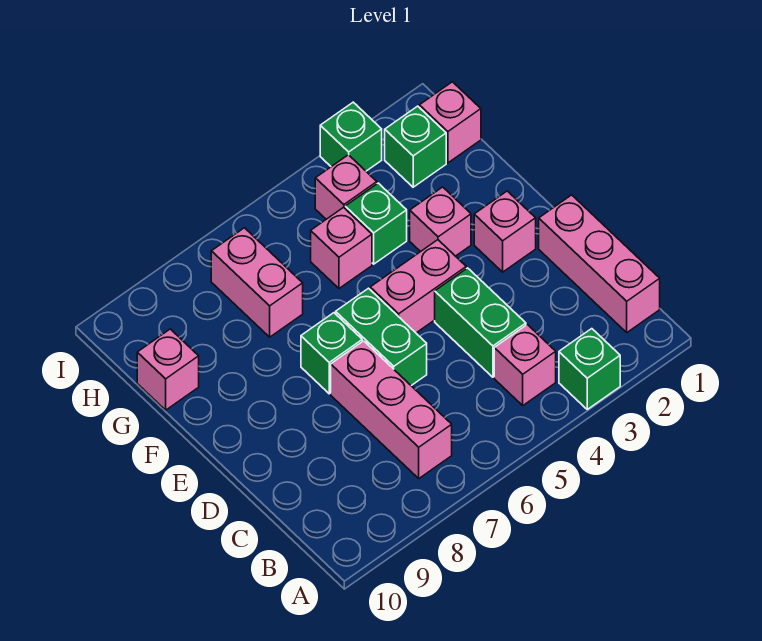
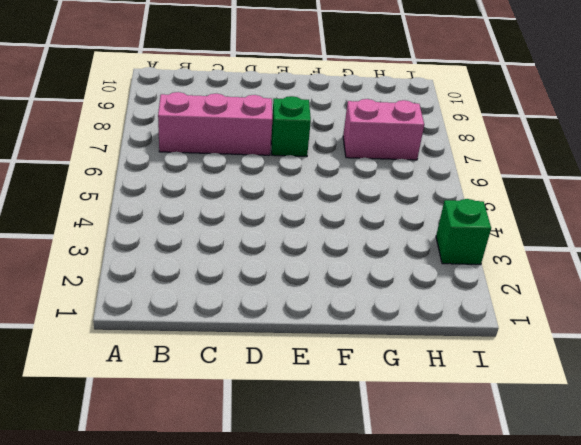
none -> green brick A3 level 1
none -> pink brick B1:D1 level 1
none -> pink brick B4 level 1

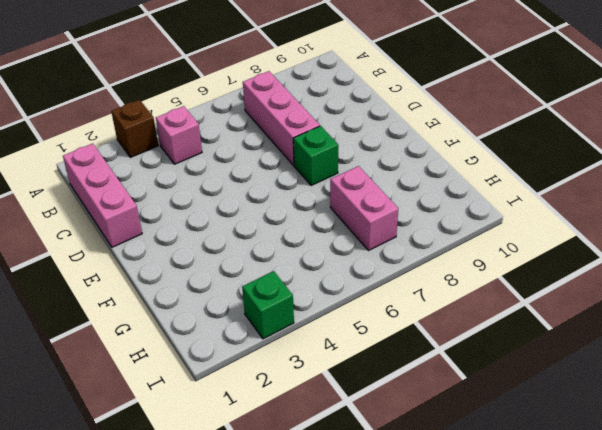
brown brick A3 level 1 -> green brick A3 level 1
none -> green brick C4:D4 level 1
none -> green brick D6:E6 level 1
none -> pink brick E2 level 1

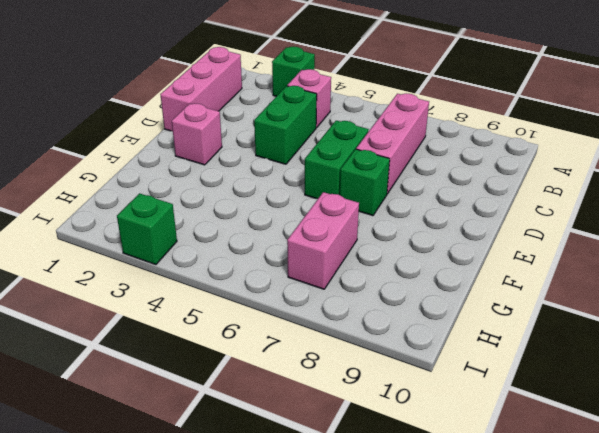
none -> pink brick E4:E5 level 1
none -> pink brick F3 level 1
none -> green brick G4 level 1

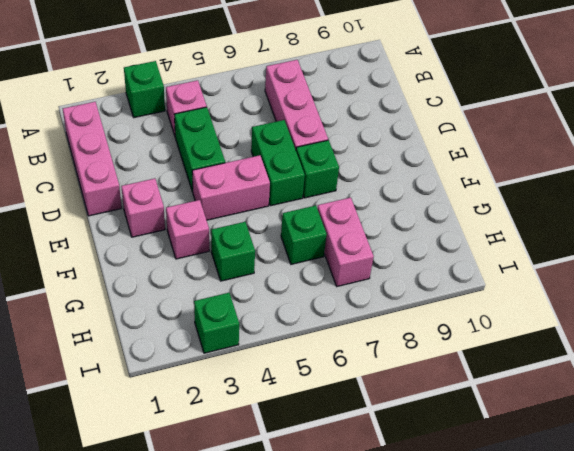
green brick G6 level 1 -> green brick H2 level 1
none -> pink brick G5 level 1
none -> pink brick G10 level 1
none -> pink brick H1 level 1

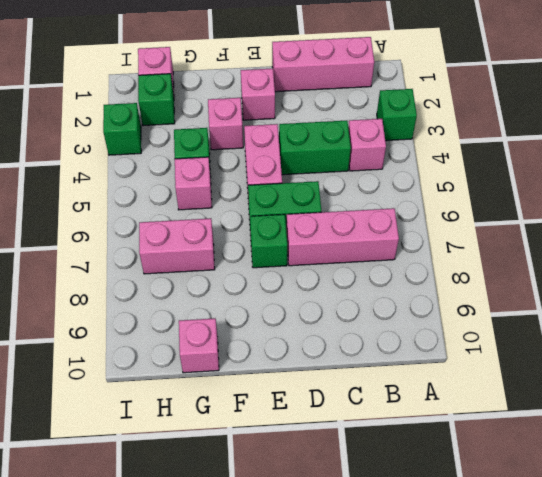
none -> pink brick H4 level 1

